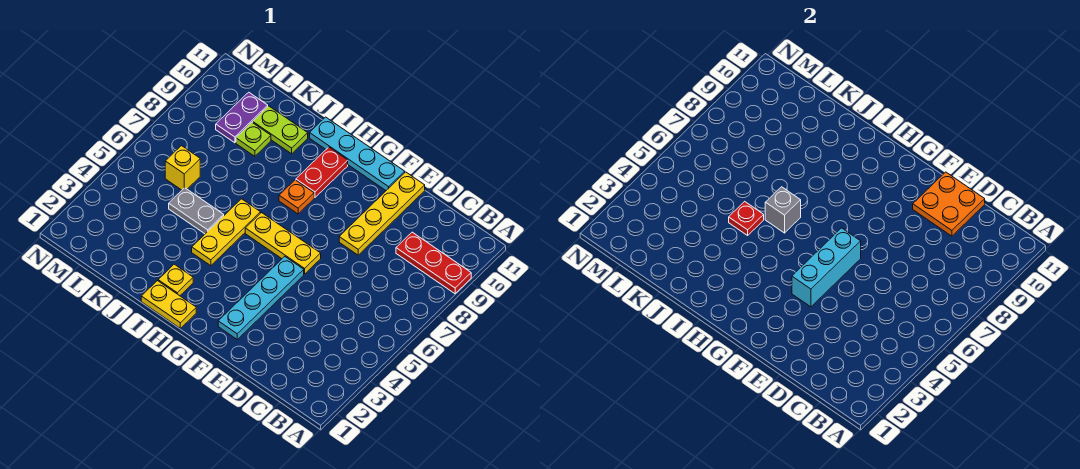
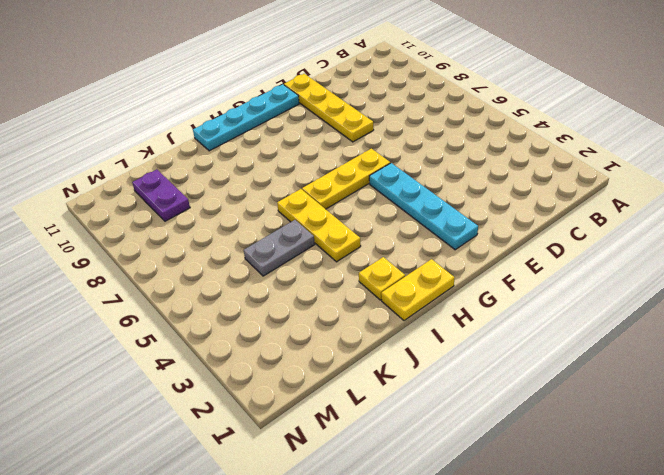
none -> red plate A9:C9 level 1
none -> orange plate H8 level 1
none -> red plate H9:H10 level 1

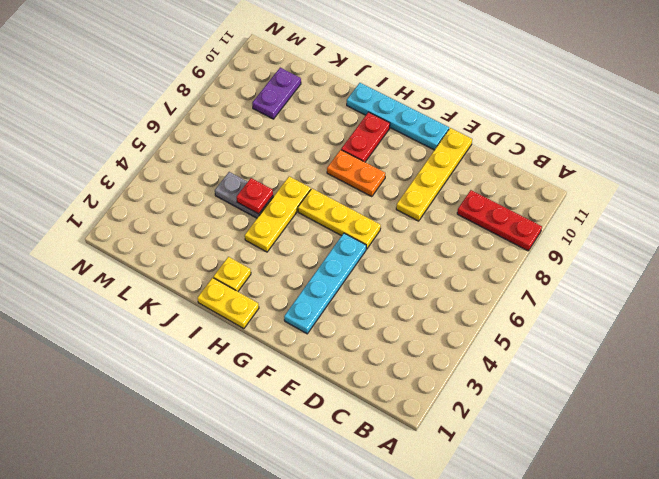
orange plate G8:H8 level 1 -> orange plate H8 level 1
none -> lime plate J10:K10 level 1
none -> lime plate K9 level 1
none -> yellow brick L6 level 1

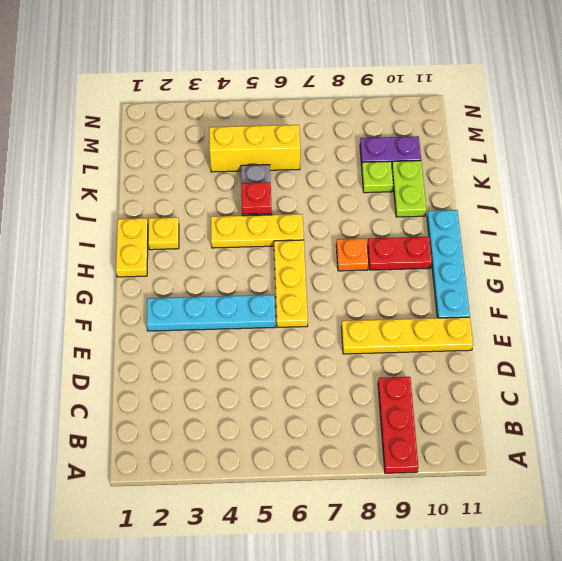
yellow brick L4:L6 level 1 -> yellow brick L6 level 1
none -> orange plate D10:E11 level 2
none -> cyan brick F4:F6 level 2
none -> grey brick I6 level 2

